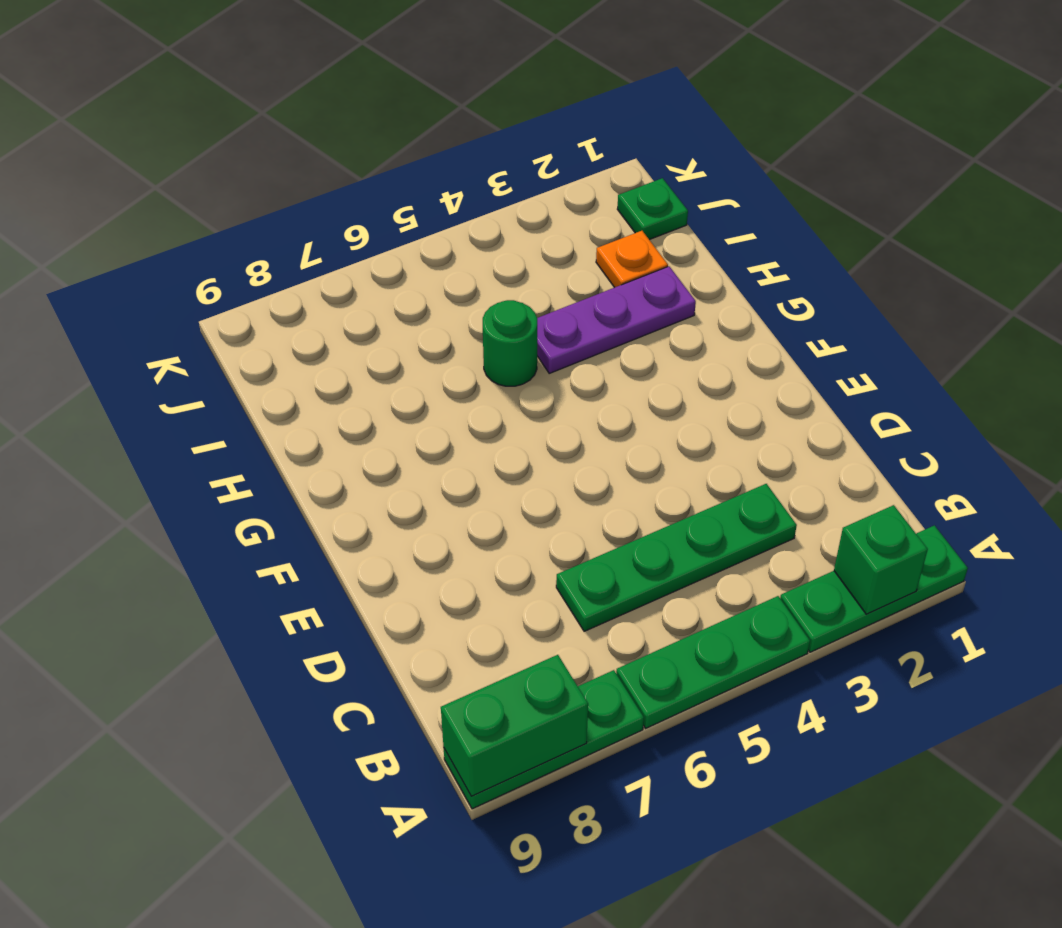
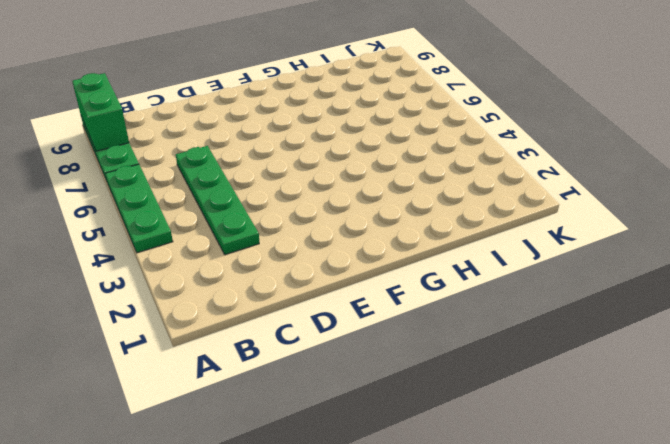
none -> green plate A1:A3 level 1
none -> purple plate H2:H4 level 1

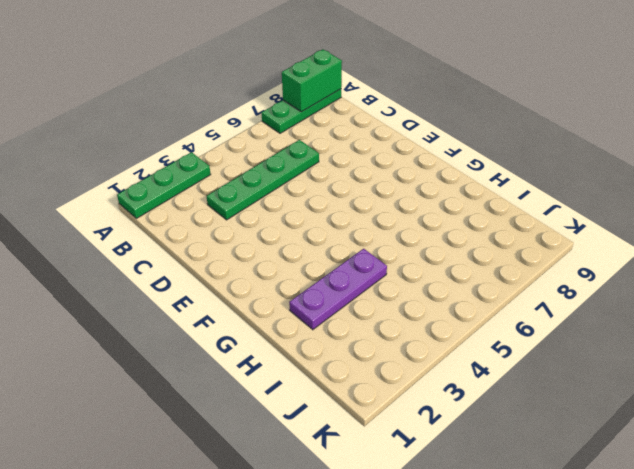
none -> green plate A4:A6 level 1
none -> green round brick H5 level 1

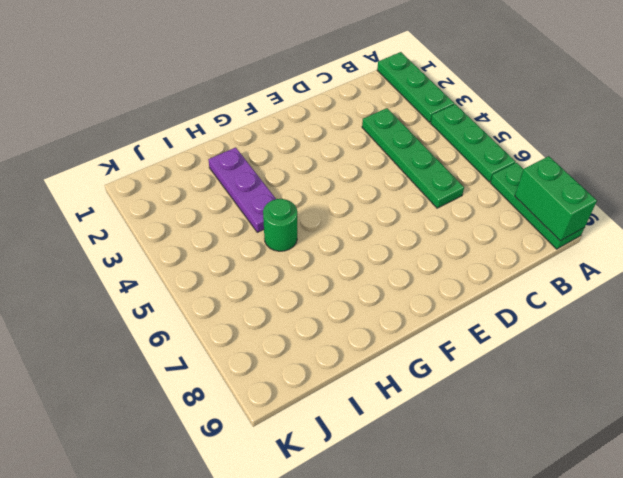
none -> orange plate I2 level 1
none -> green plate J1 level 1

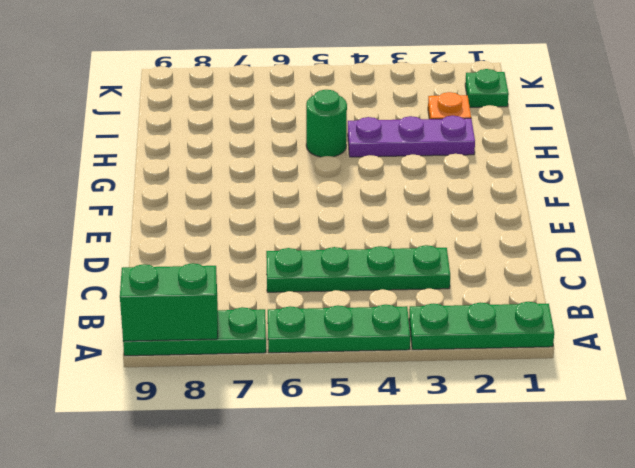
none -> green brick A2 level 2

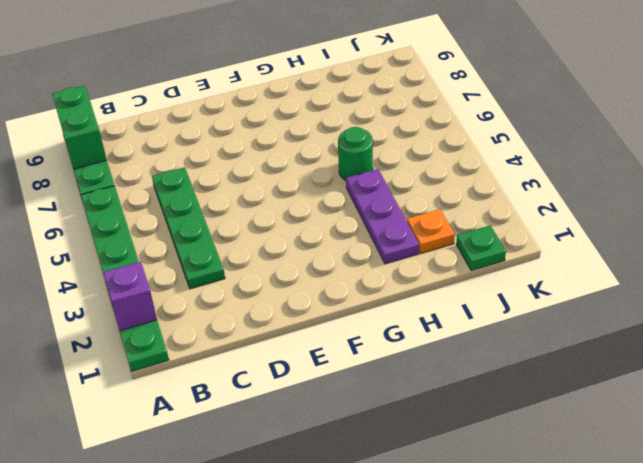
purple brick A2 level 2 -> green brick A2 level 2

